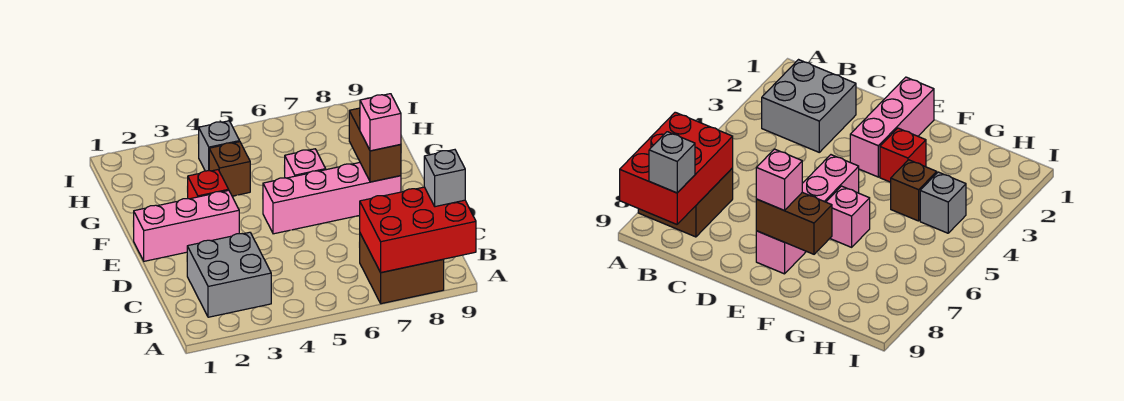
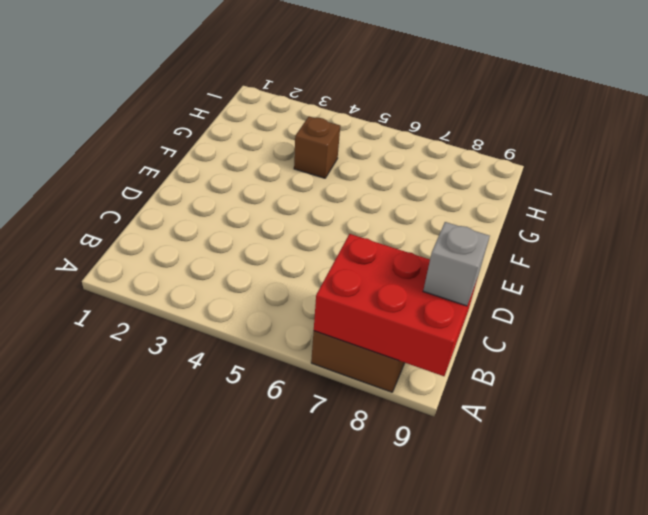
none -> grey brick B2:C3 level 1
none -> pink brick E1:E3 level 1
none -> pink brick E5:E8 level 1

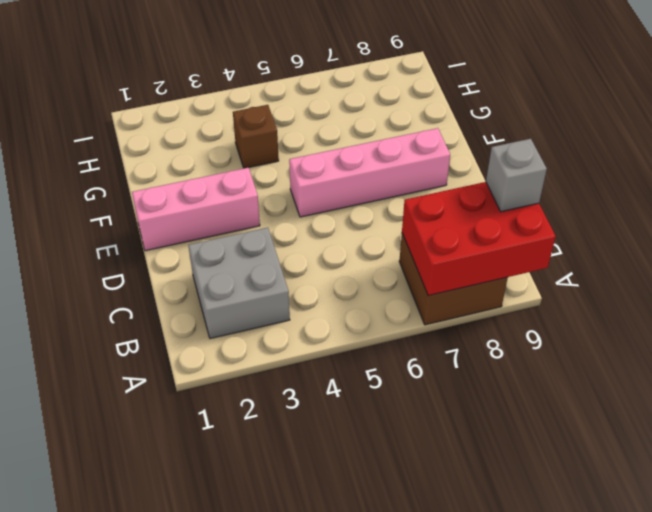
none -> red brick F3 level 1
none -> pink brick F6 level 1
none -> grey brick H4 level 1

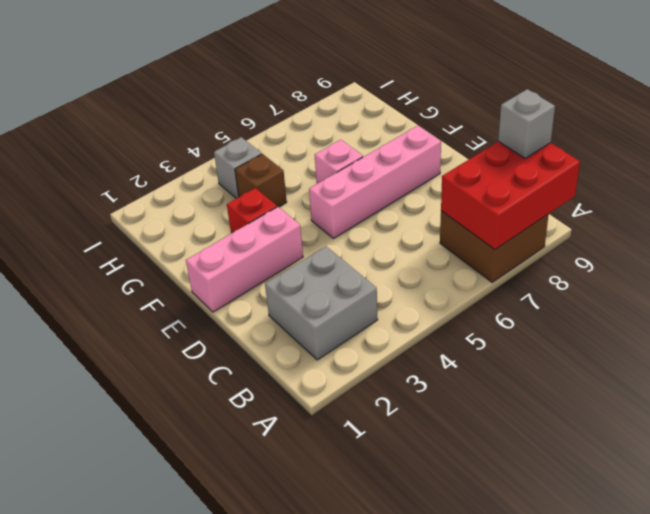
none -> brown brick E8:F8 level 2
none -> pink brick E8 level 3

